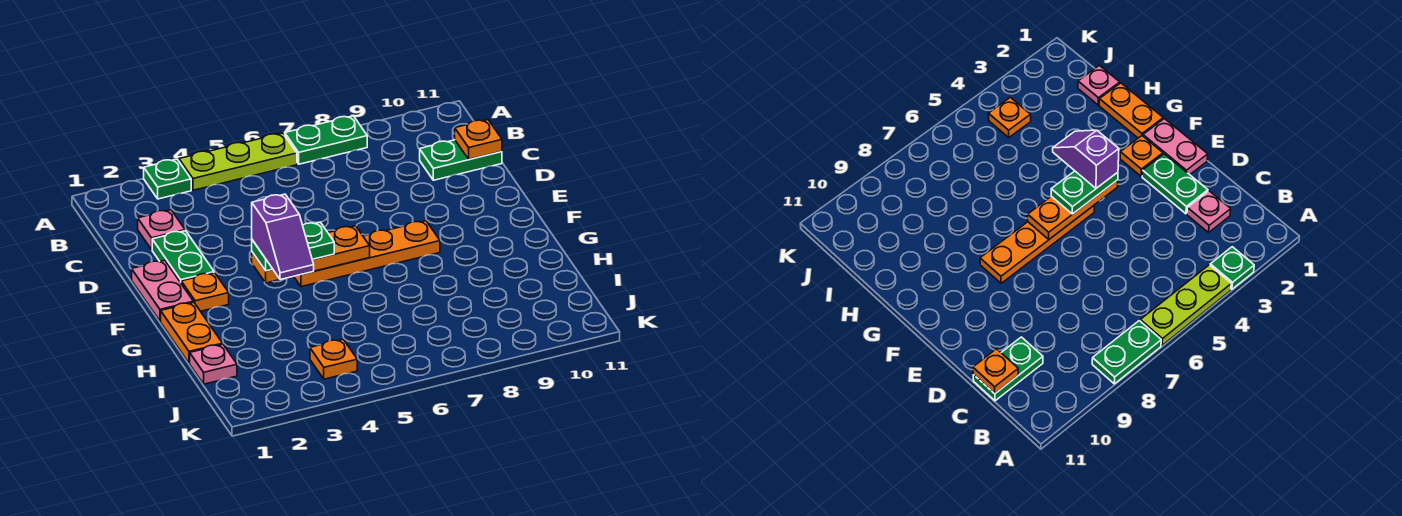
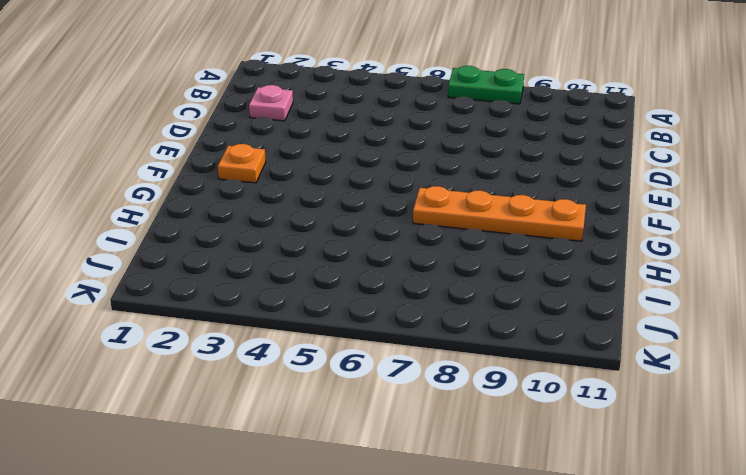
orange plate G7:G10 level 1 -> orange plate F5:F8 level 1
none -> green plate A3 level 1
none -> lime plate A4:A6 level 1
none -> green plate C10:C11 level 1

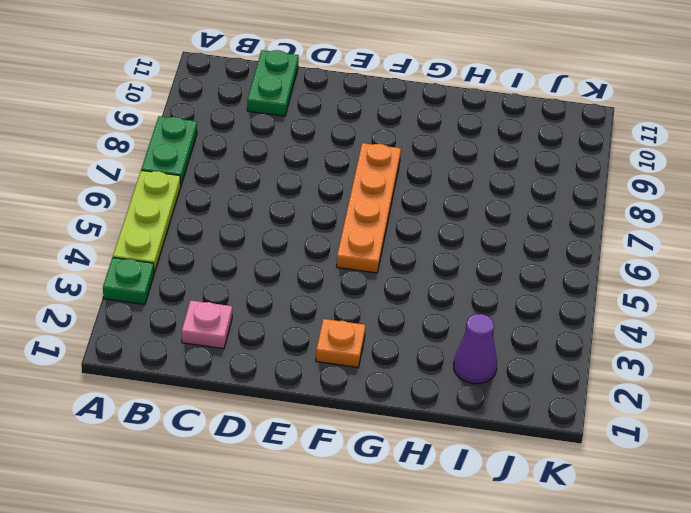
purple cone I2 level 1 -> none
none -> green plate D2:E2 level 1
none -> pink plate E1:F1 level 1
none -> orange plate G1:H1 level 1

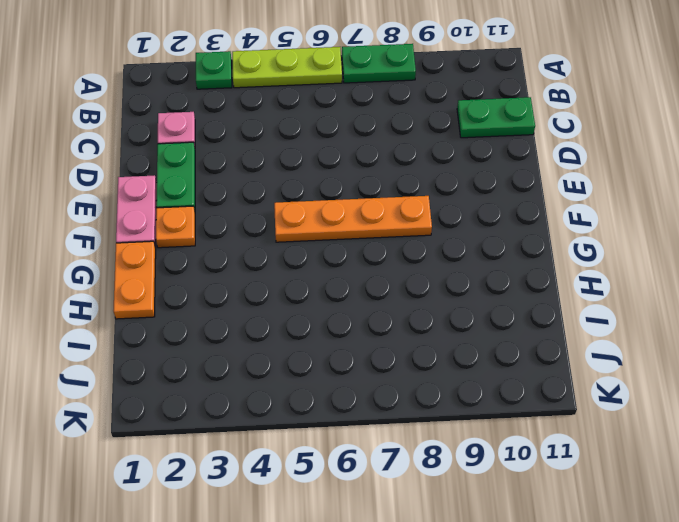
none -> pink plate I1 level 1
none -> orange plate J4 level 1
none -> orange plate C11 level 2

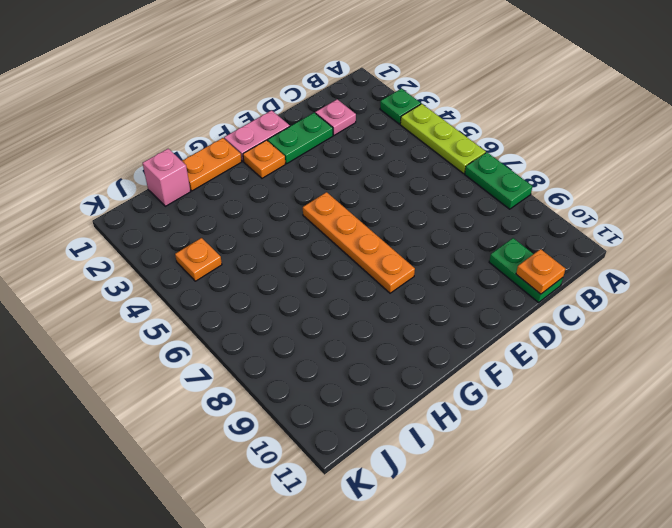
pink brick I1 level 1 -> pink plate I1 level 1
none -> orange plate F4:F6 level 2
none -> green plate F4:F5 level 3
none -> purple slope F4:G4 level 4 top F

